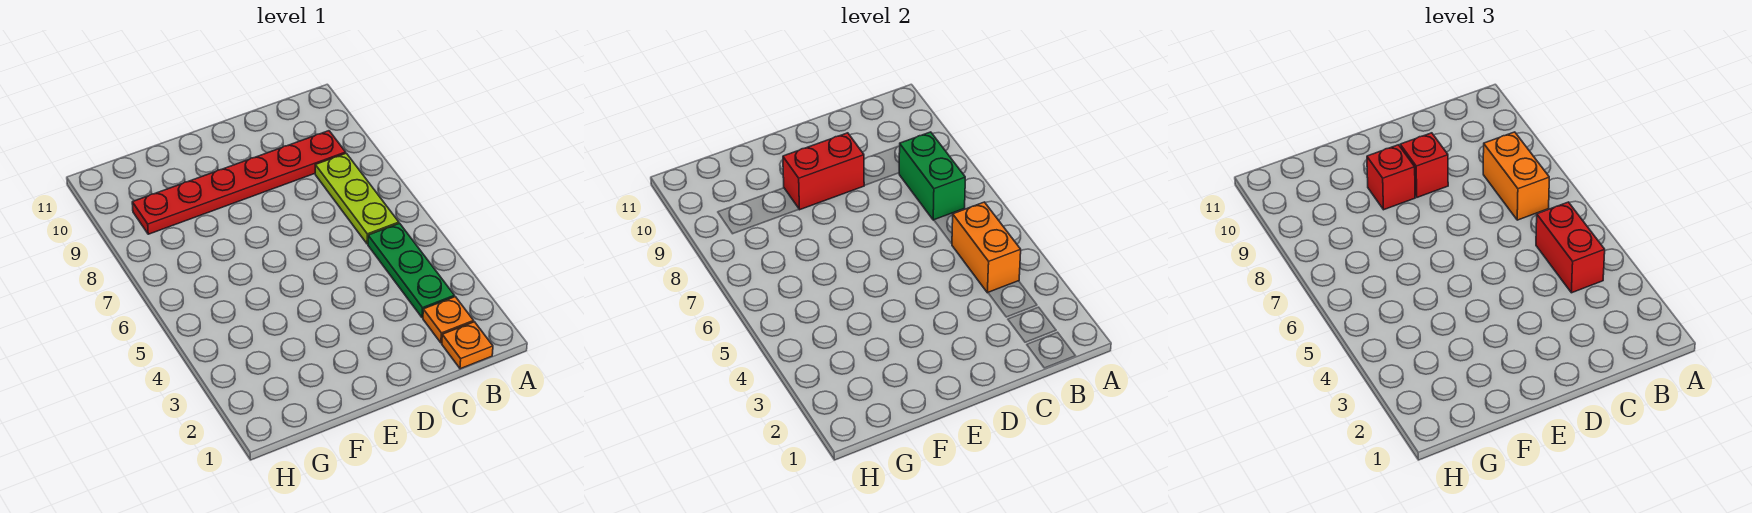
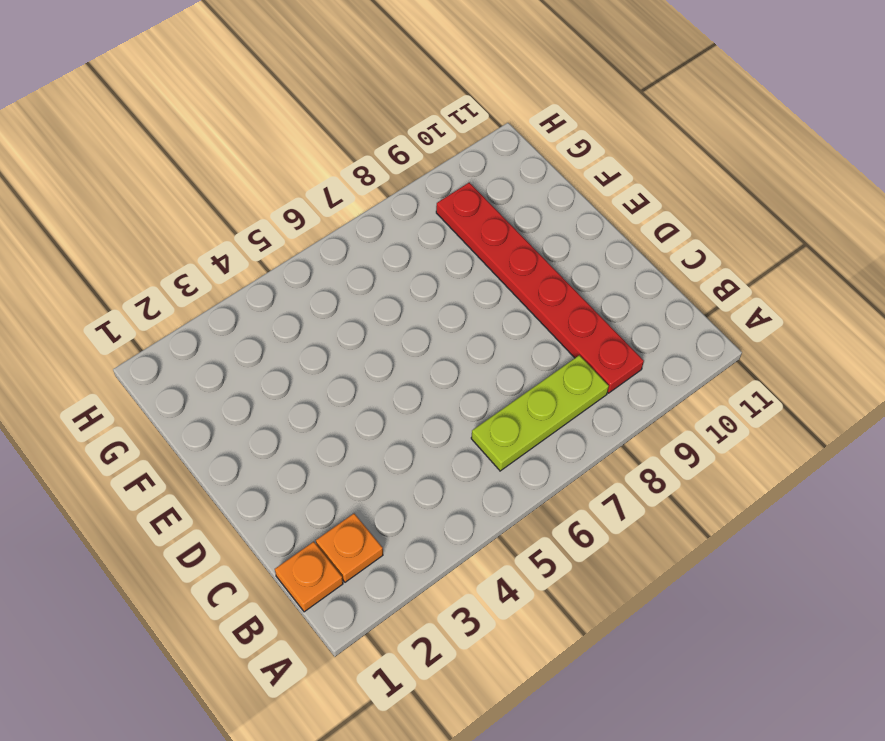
none -> green plate B3:B5 level 1
none -> orange brick B4:B5 level 2
none -> green brick B7:B8 level 2

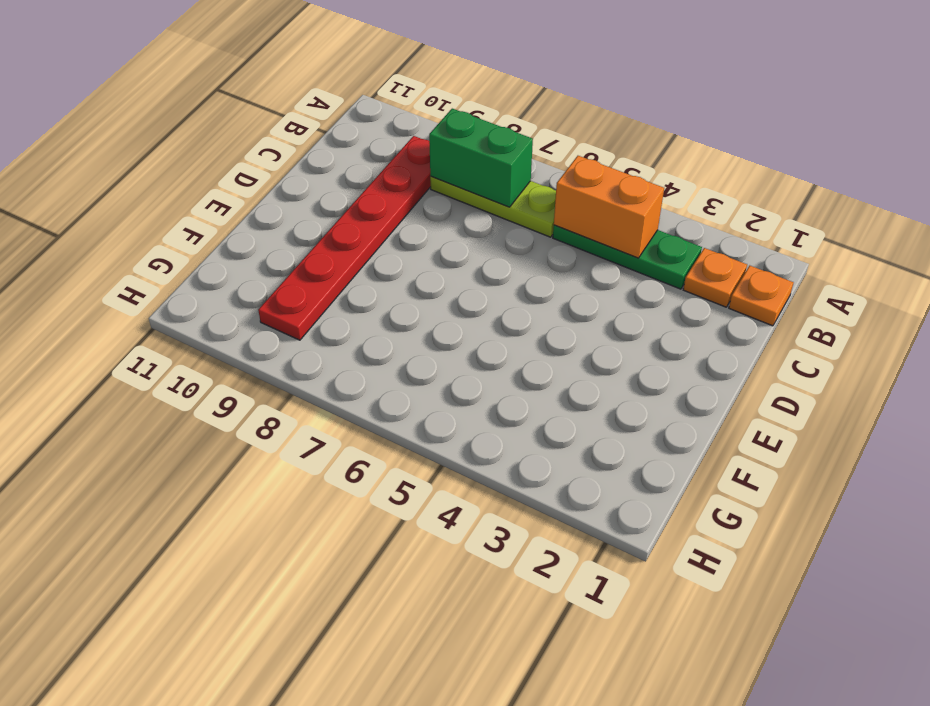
none -> red brick D9:E9 level 2
none -> red brick B4:B5 level 3
none -> orange brick B7:B8 level 3

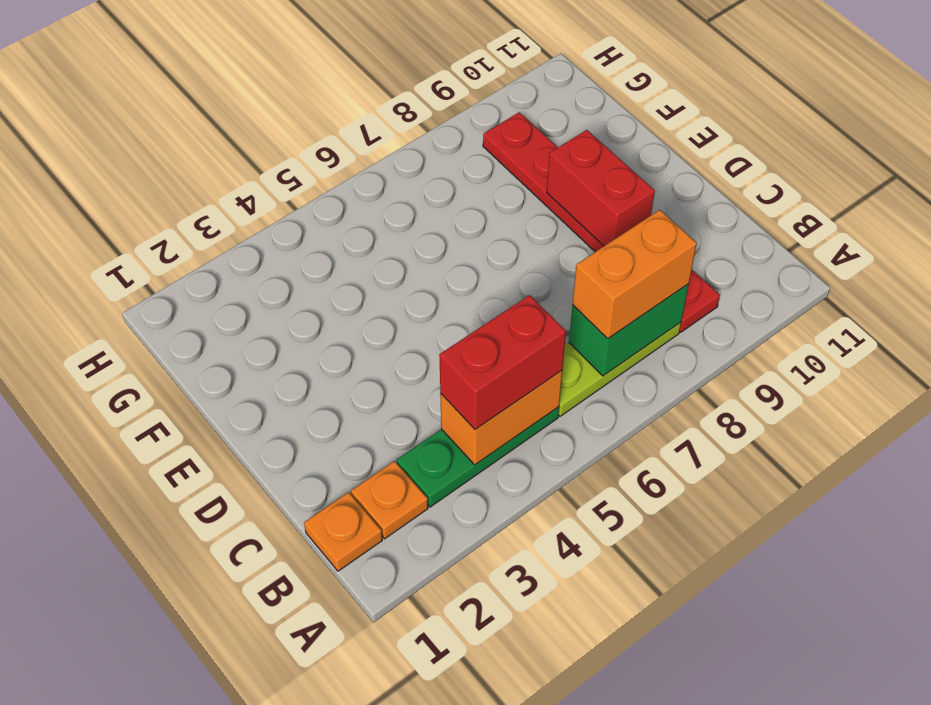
none -> red brick D9 level 3
none -> red brick E9 level 3

